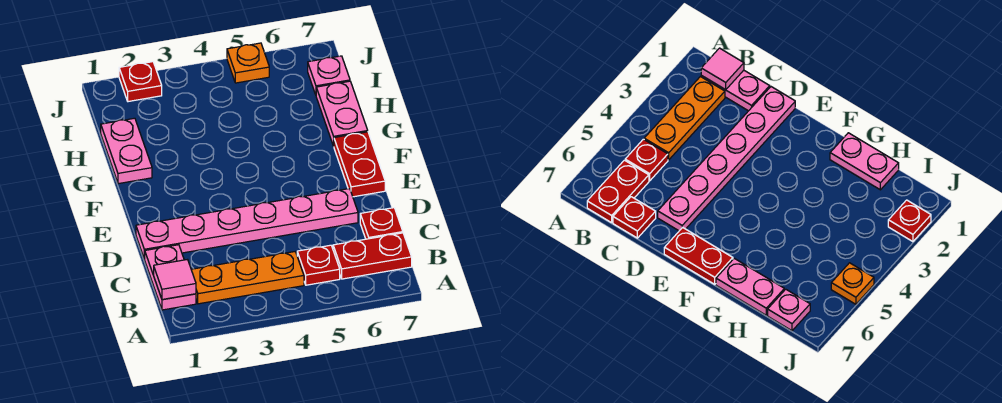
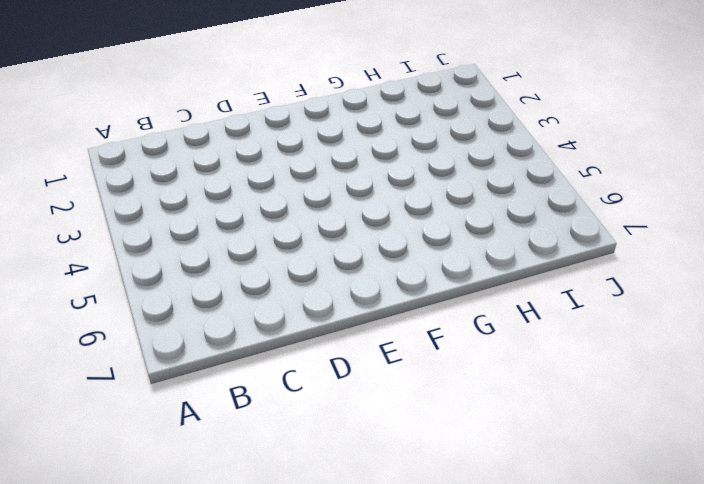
none -> pink plate B1:C1 level 1
none -> orange plate B2:B4 level 1
none -> red plate B5 level 1

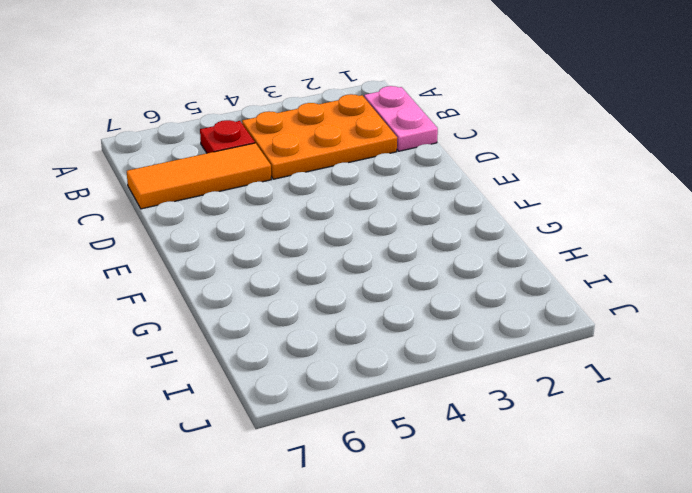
orange plate B2:C4 level 1 -> orange plate B2:B4 level 1
orange tile C5:C7 level 1 -> red plate C7 level 1
none -> red plate B6:B7 level 1
none -> pink plate D1:D6 level 1
none -> red plate E7:F7 level 1

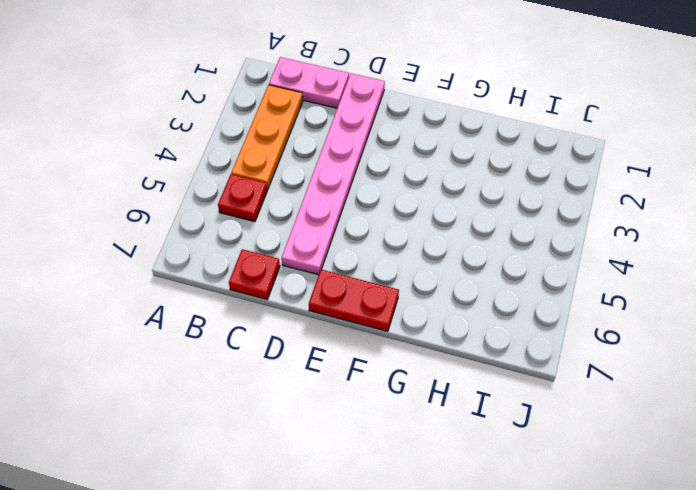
none -> red plate B6:B7 level 1
none -> pink plate G1:H1 level 1
none -> pink plate G7:H7 level 1

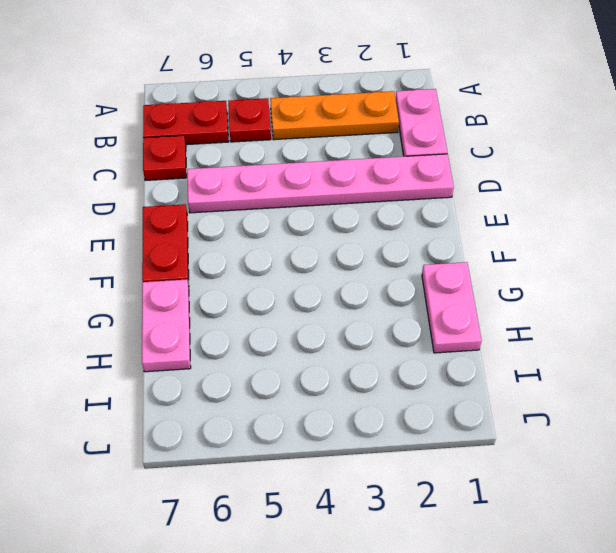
none -> pink plate I7 level 1
none -> red plate J2 level 1
none -> orange plate J5 level 1

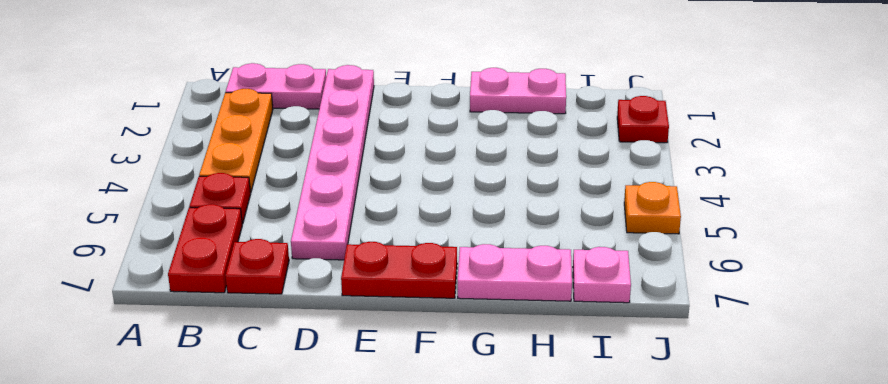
none -> pink tile B1 level 2

